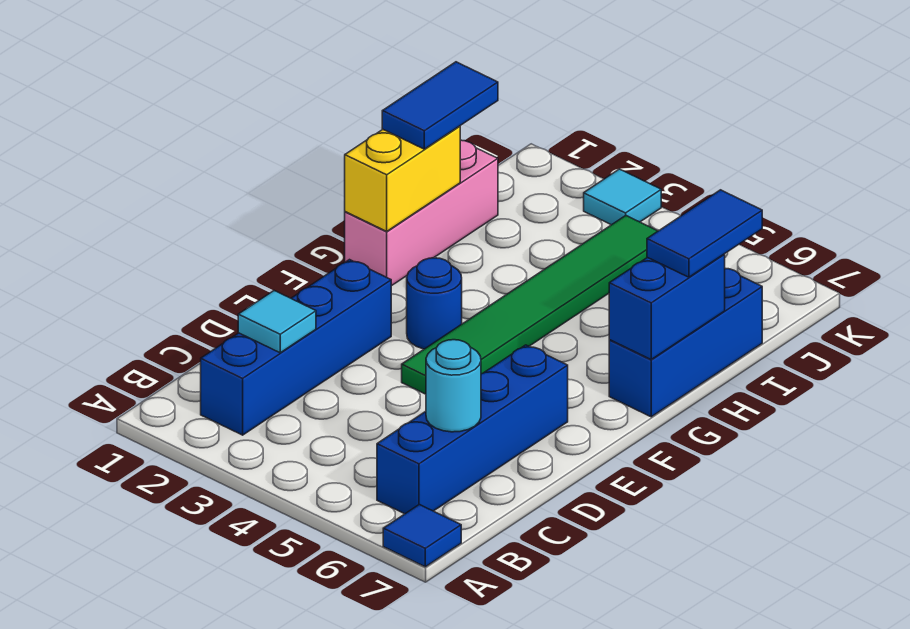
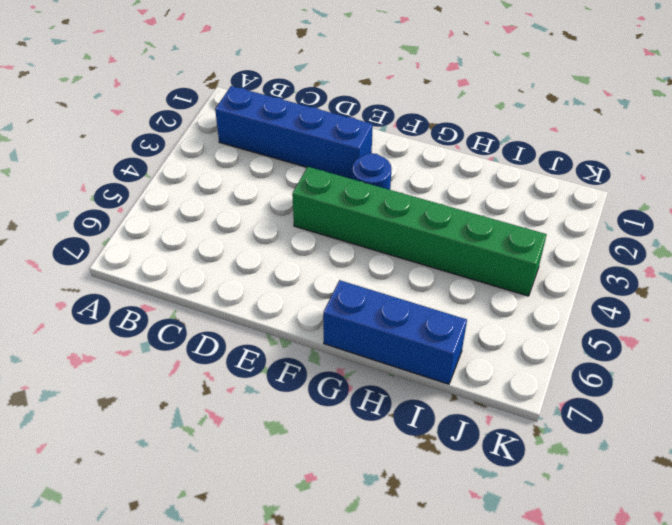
green brick E4:J4 level 1 -> green tile E4:J4 level 1
none -> blue tile A7 level 1
none -> blue brick B6:E6 level 1
none -> pink brick G1:I1 level 1

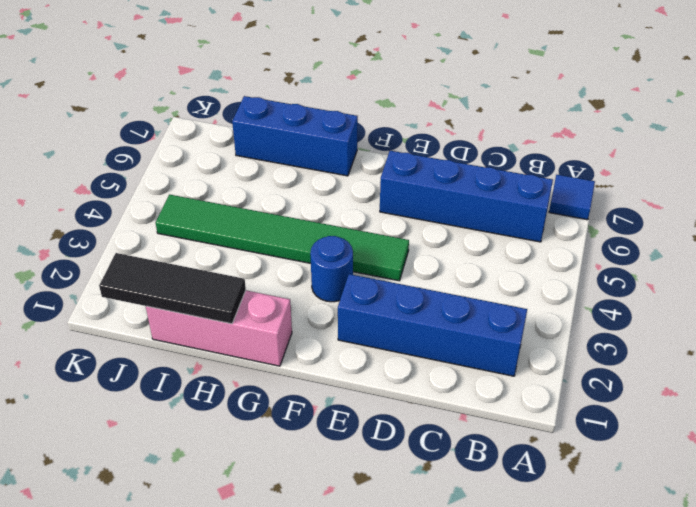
black tile H1:J1 level 2 -> yellow brick G1:H1 level 2
none -> cyan tile K3 level 1
none -> cyan tile C2 level 2
none -> cyan round brick C6 level 2

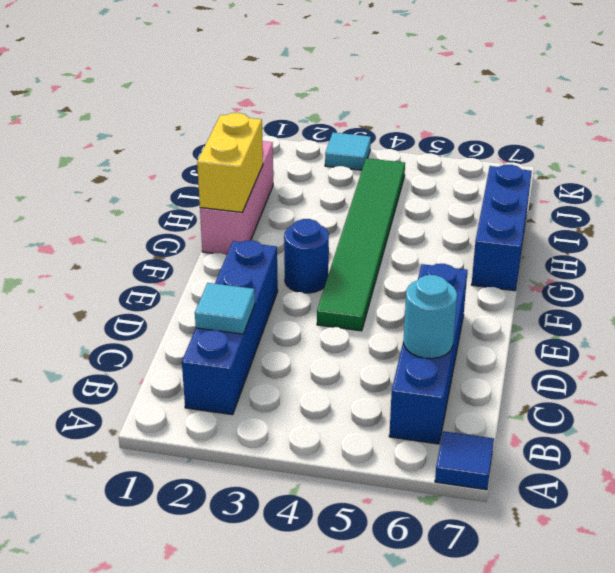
none -> blue brick G7:H7 level 2
none -> blue tile H1:I1 level 3
none -> blue tile H7:I7 level 3

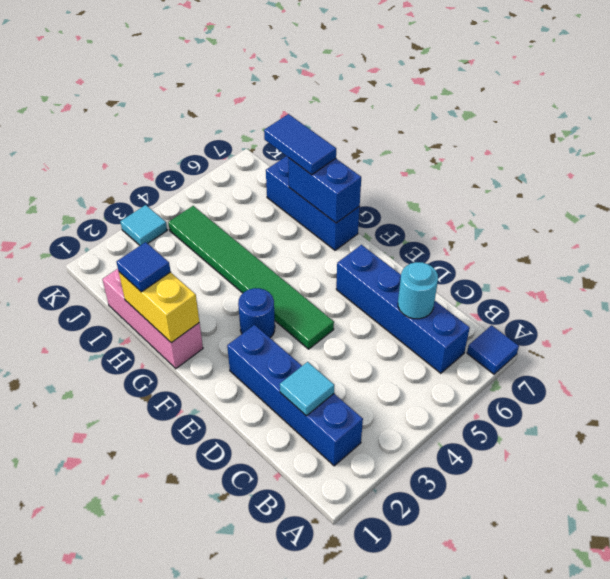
blue tile H1 level 3 -> blue tile H1:I1 level 3

